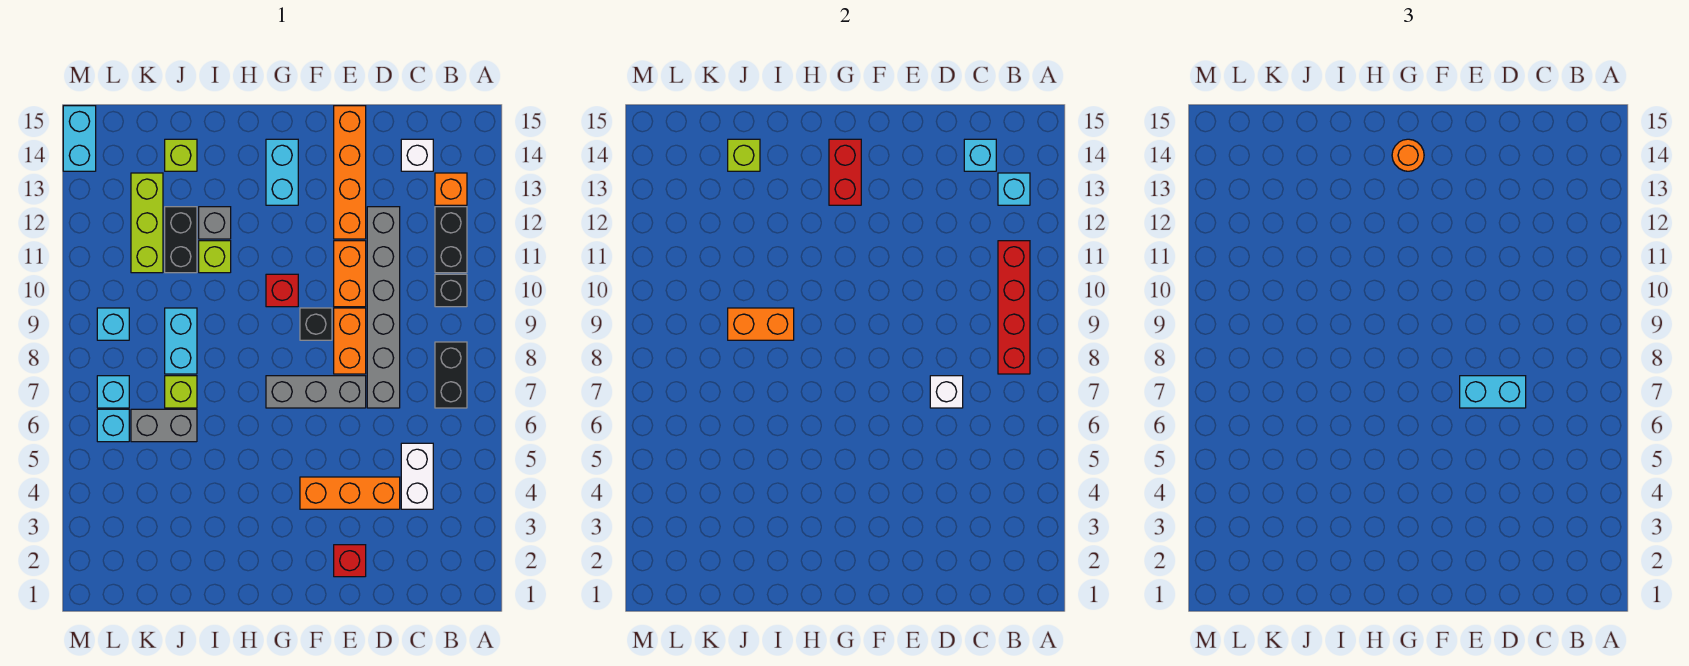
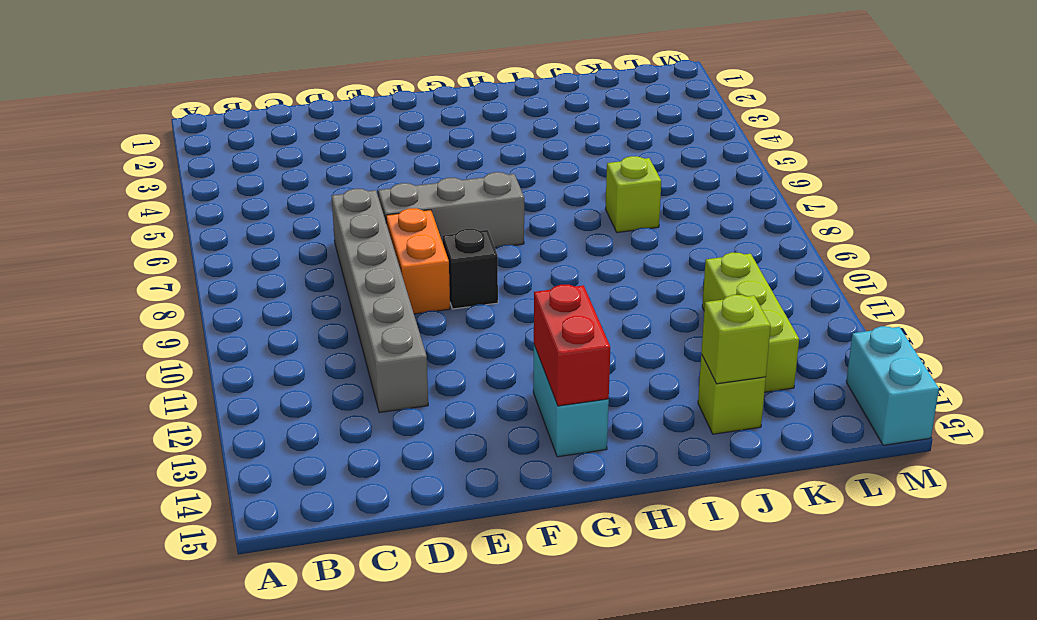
none -> black brick B7:B8 level 1
none -> black brick B10 level 1
none -> black brick B11:B12 level 1
none -> orange brick B13 level 1

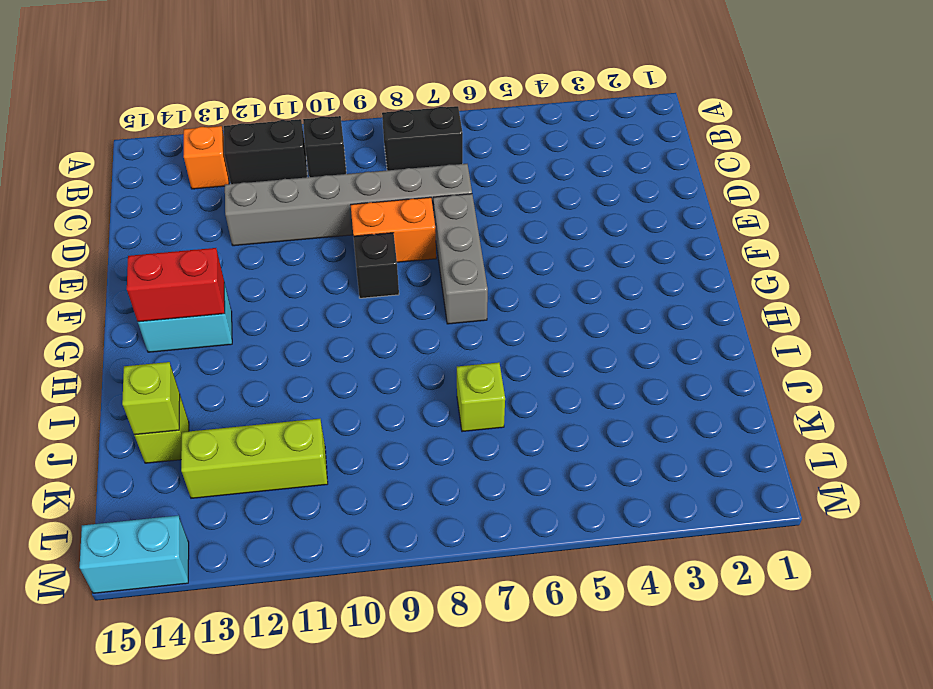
none -> white brick C4:C5 level 1
none -> white brick C14 level 1
none -> orange brick D4:F4 level 1
none -> red brick E2 level 1

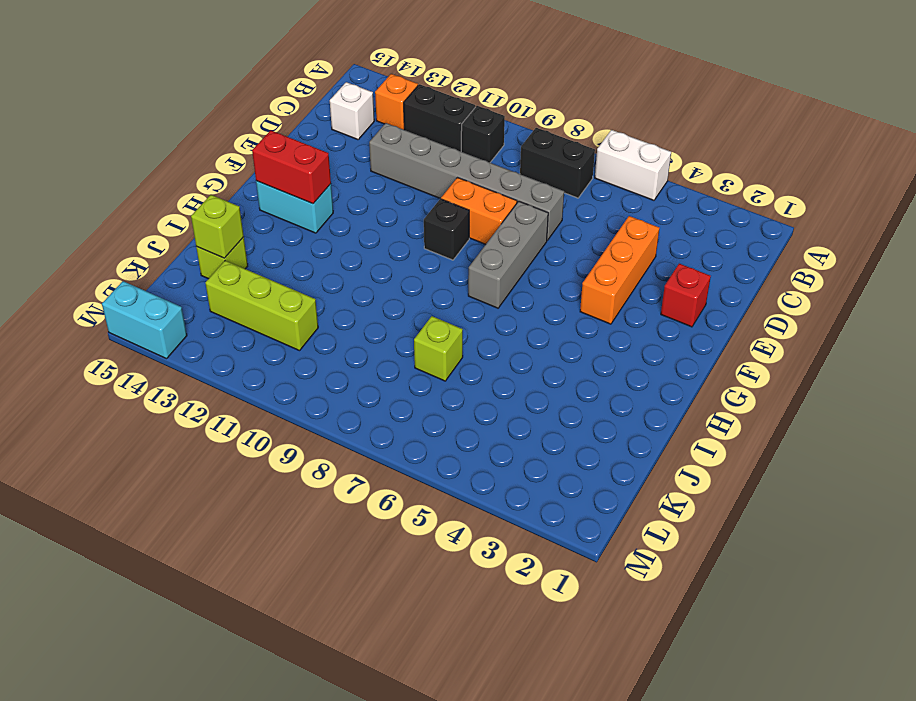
white brick A5:A6 level 1 -> white brick C4:C5 level 1
none -> orange brick E10:E11 level 1
none -> orange brick E12:E15 level 1
none -> red brick G10 level 1
none -> lime brick I11 level 1

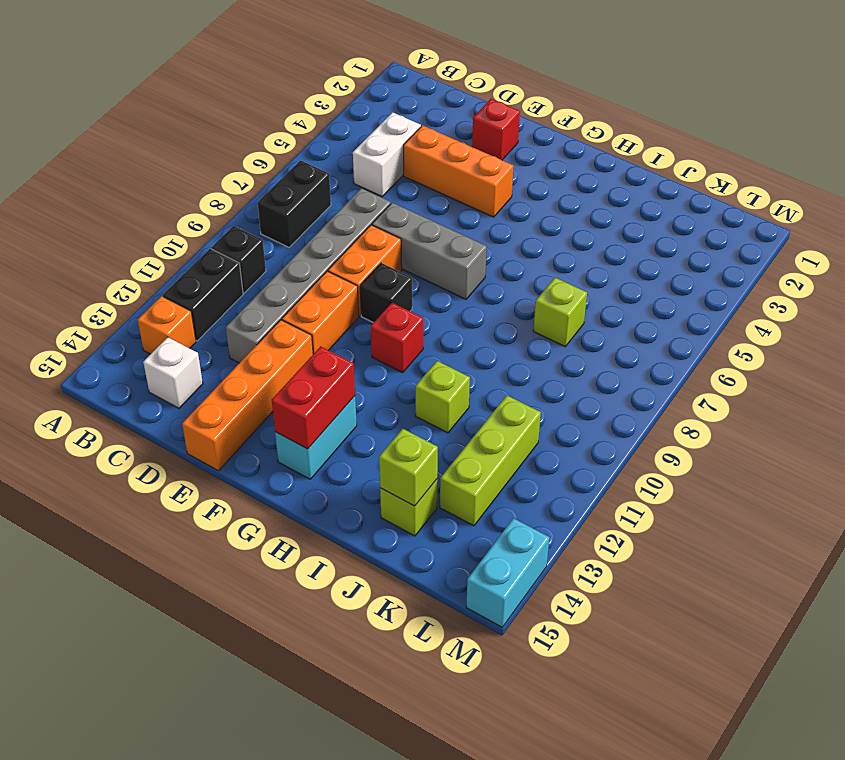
none -> grey brick I12 level 1
none -> grey brick J6:K6 level 1
none -> cyan brick J8:J9 level 1
none -> black brick J11:J12 level 1

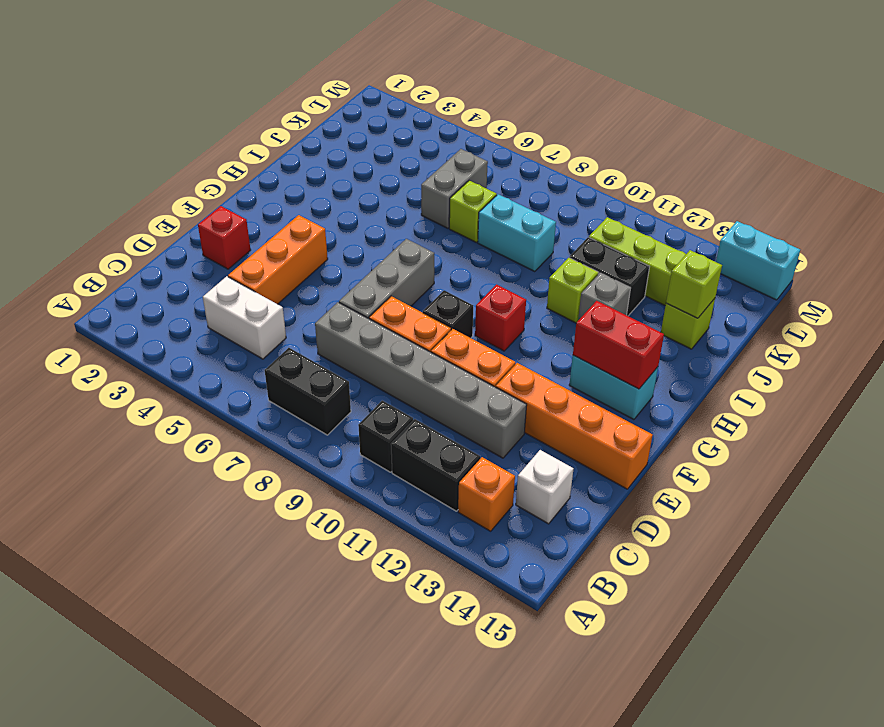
none -> cyan brick L6 level 1
none -> cyan brick L7 level 1
none -> cyan brick L9 level 1
none -> red brick B8:B11 level 2

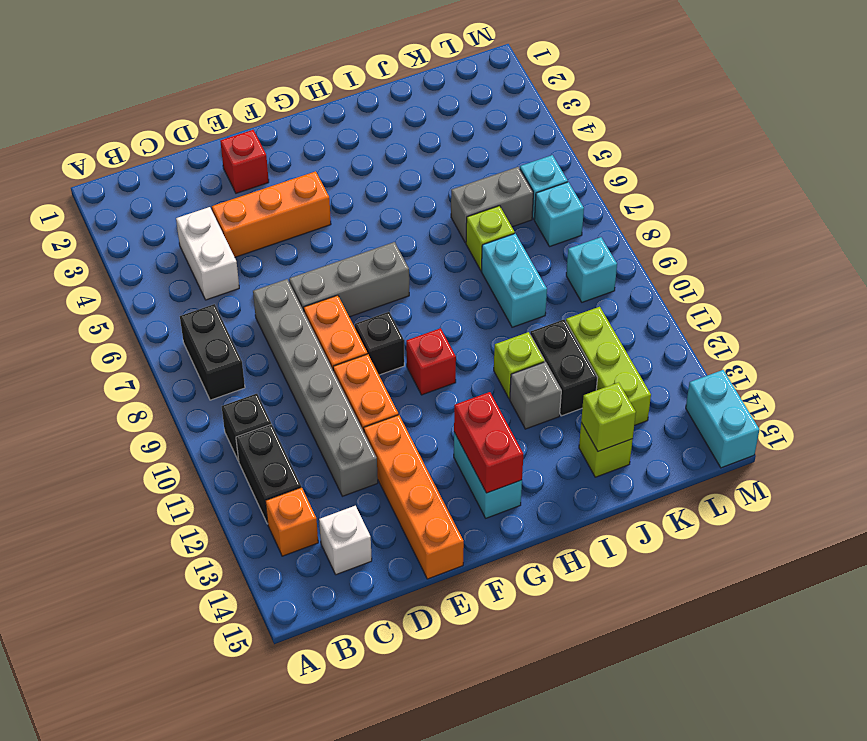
none -> red brick B8:B11 level 2
none -> cyan brick B13 level 2
none -> cyan brick C14 level 2
none -> white brick D7 level 2

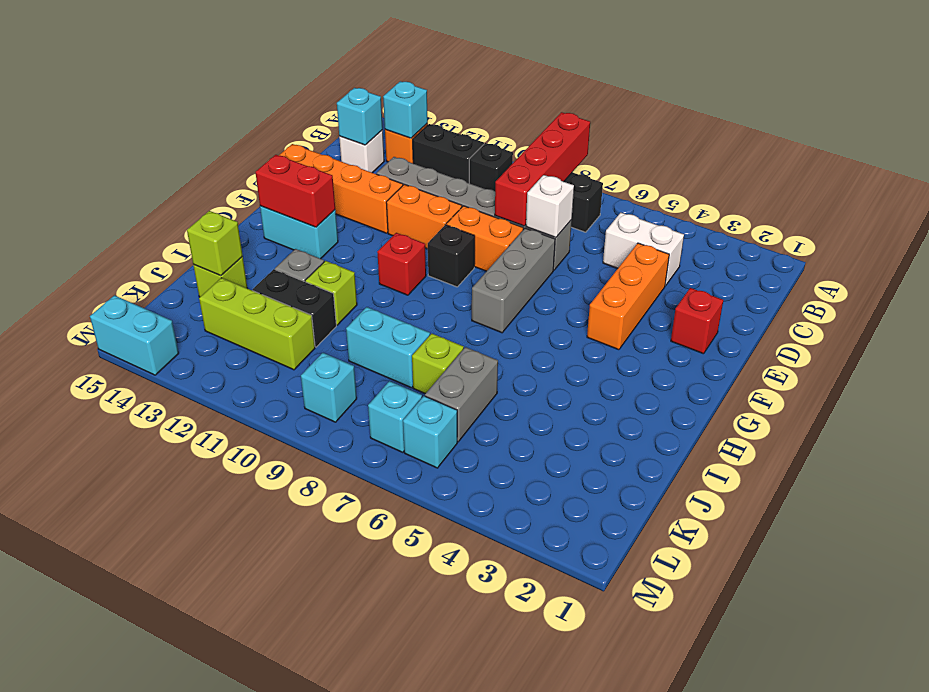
red brick A8:D8 level 2 -> red brick B8:B11 level 2
none -> orange brick I9:J9 level 2
none -> cyan brick D7:E7 level 3
none -> orange round brick G14 level 3

